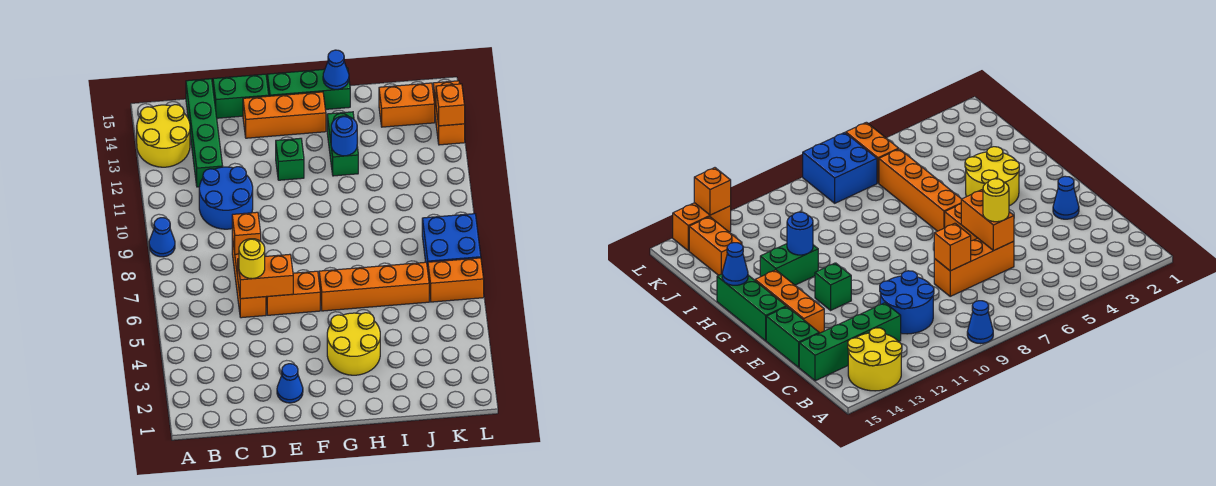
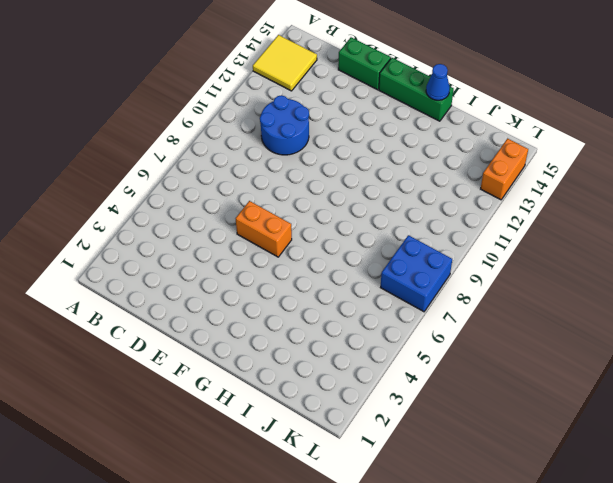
yellow tile A13:B14 level 1 -> yellow round brick A13:B14 level 1
none -> blue cone A9 level 1
none -> green brick C12:C15 level 1
none -> orange brick D6:D8 level 1

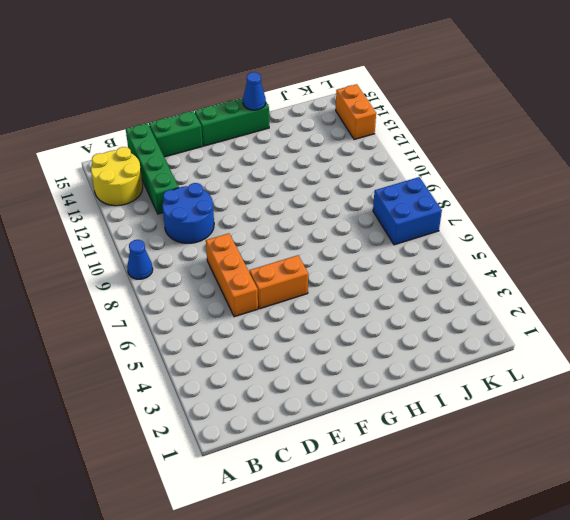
none -> blue cone E2 level 1
none -> orange brick E14:G14 level 1
none -> green brick F12 level 1

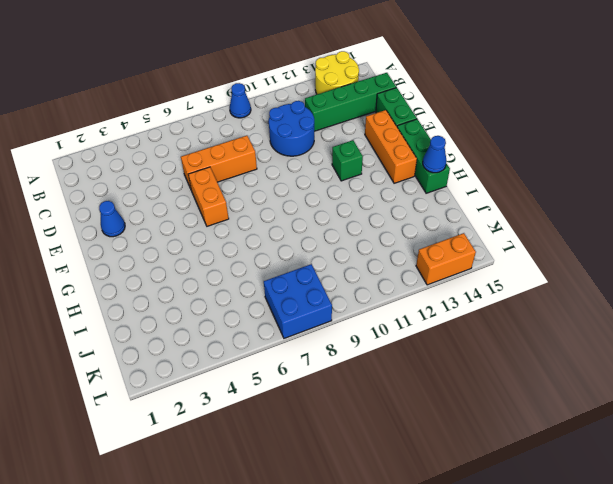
none -> yellow round brick G3:H4 level 1
none -> orange brick G6:J6 level 1
none -> green brick H12:H13 level 1

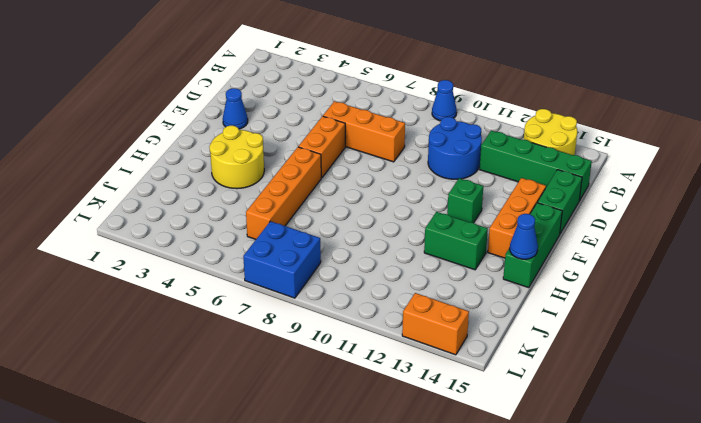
none -> orange brick J14:K14 level 1
none -> orange brick K6:L6 level 1
none -> orange brick D6:E6 level 2

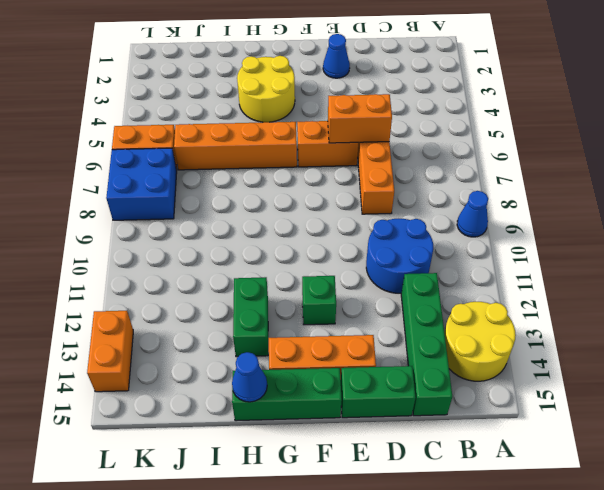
none -> orange brick J14:K14 level 1
none -> orange brick D8 level 2
none -> blue round brick H12 level 2

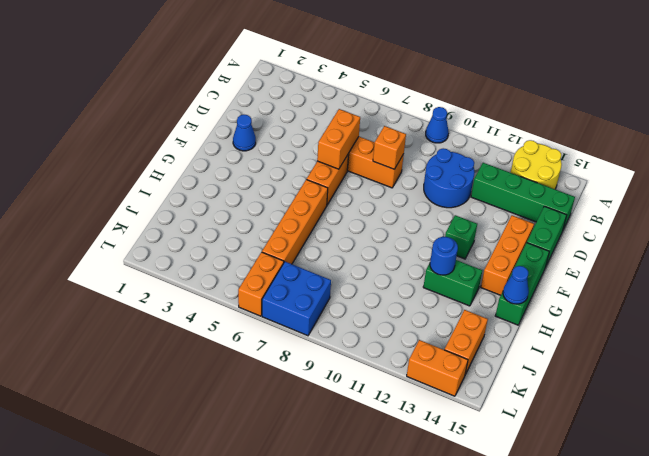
none -> yellow round brick G3:H4 level 1
none -> orange brick L13 level 2
none -> yellow round brick D6 level 3

